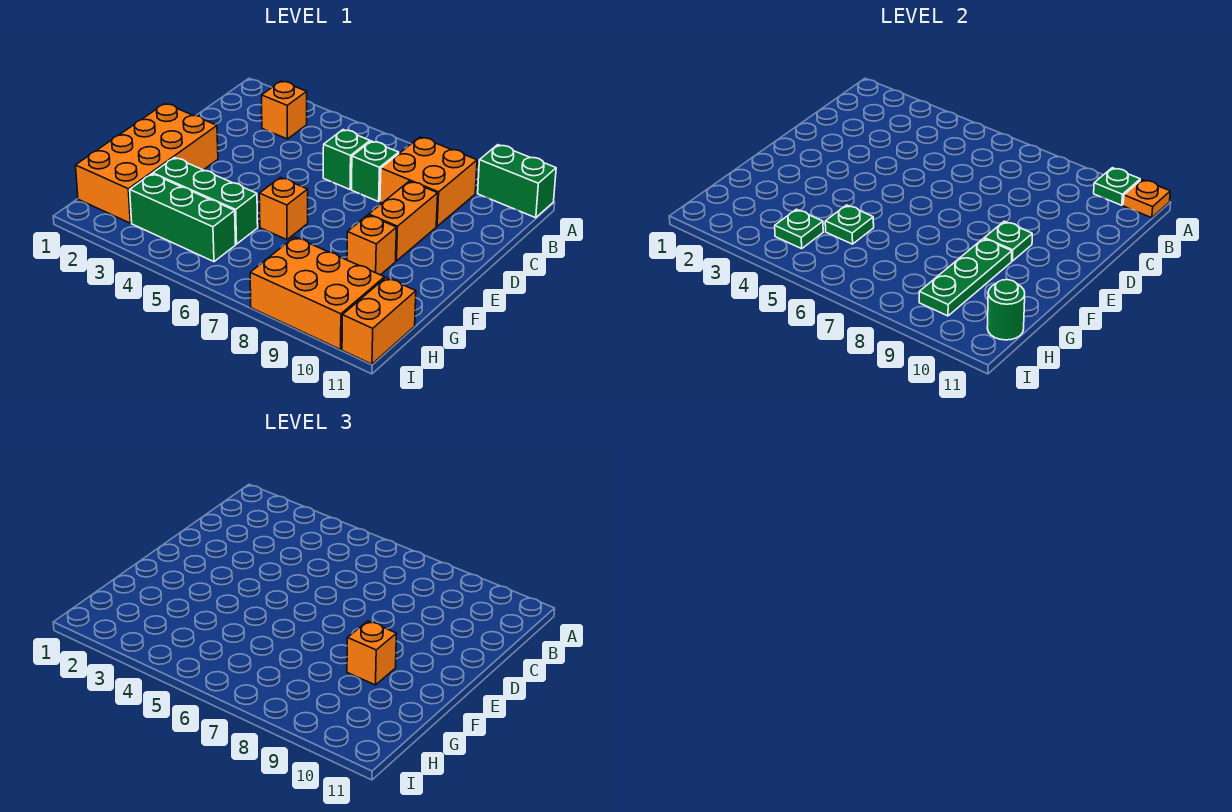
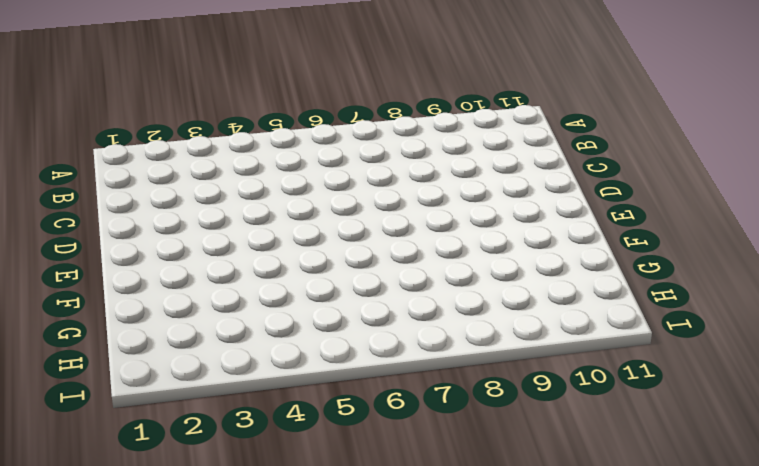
none -> green brick A10:A11 level 1
none -> orange brick B3 level 1
none -> orange brick B8:C9 level 1

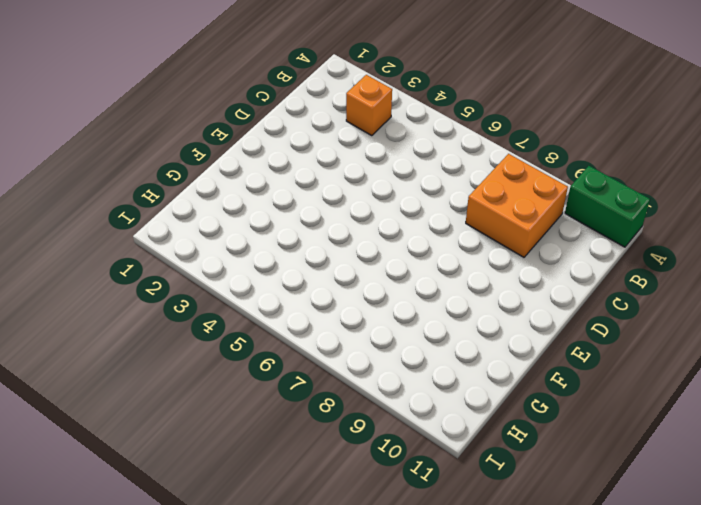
none -> green brick C6 level 1
none -> green brick C7 level 1
none -> orange brick D9:E9 level 1

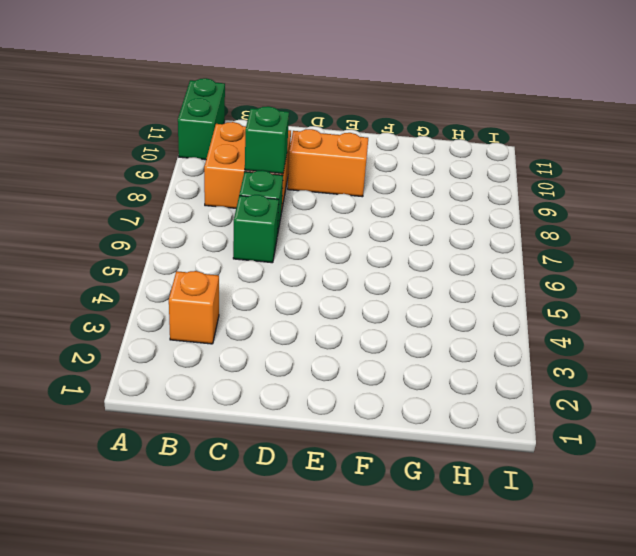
green brick C8 level 2 -> none
none -> orange brick E1:H2 level 1
none -> orange brick F6 level 1
none -> orange brick F9 level 1

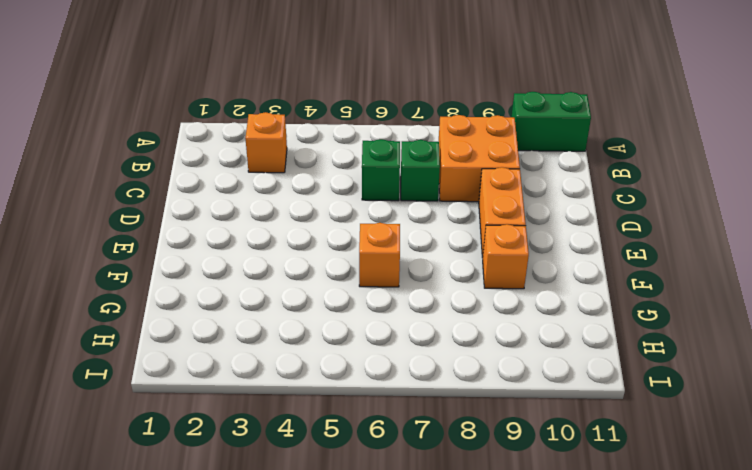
none -> orange brick E1:H2 level 1
none -> green brick G3:G5 level 1
none -> green brick H3:H5 level 1

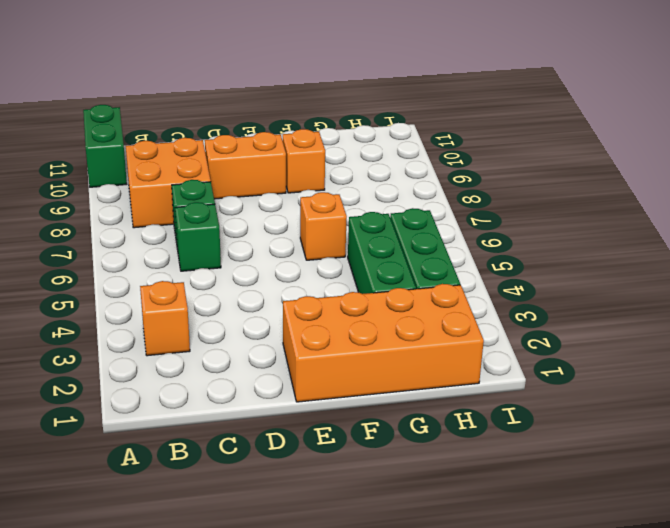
none -> orange brick H8:I10 level 1
none -> orange brick H11:I11 level 1
none -> green plate A10 level 2

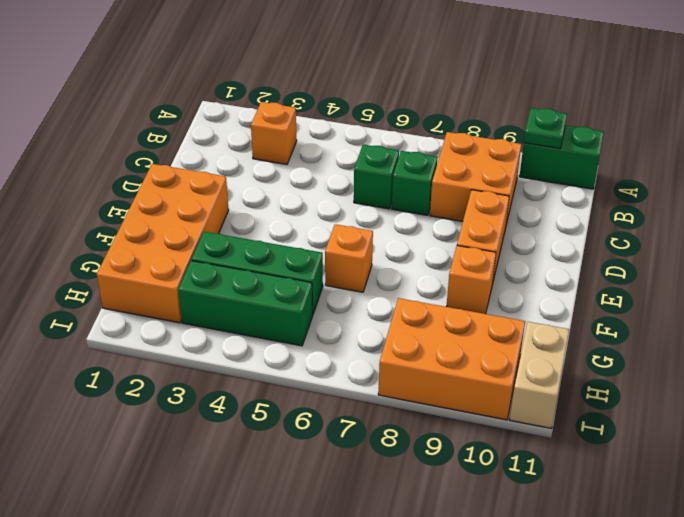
tan brick H11:I11 level 1 -> orange brick H11:I11 level 1
none -> orange plate A11 level 2
none -> green plate E9 level 2
none -> green plate F9:H9 level 2

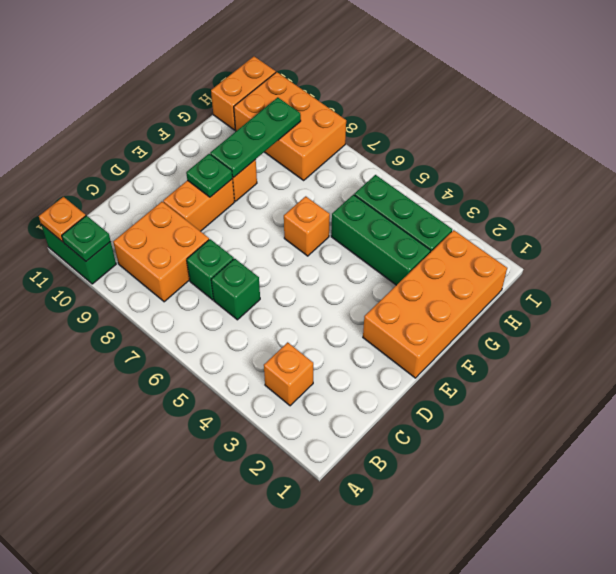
none -> green plate G5 level 2
none -> green plate H4 level 2
none -> green round brick H11 level 2

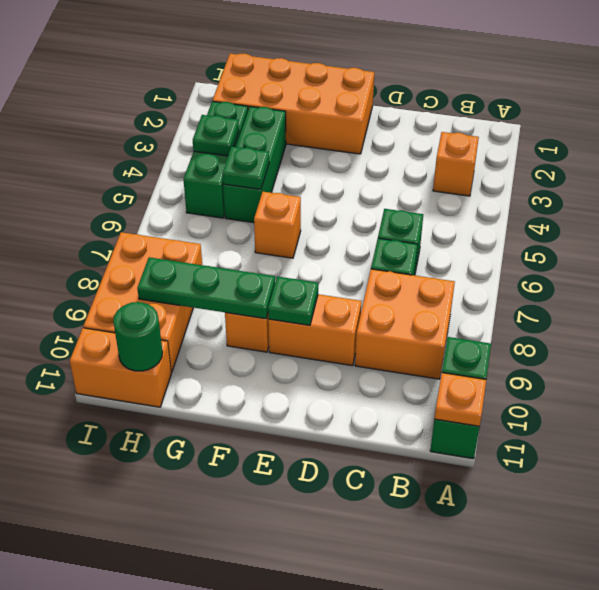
none -> orange brick F9 level 3

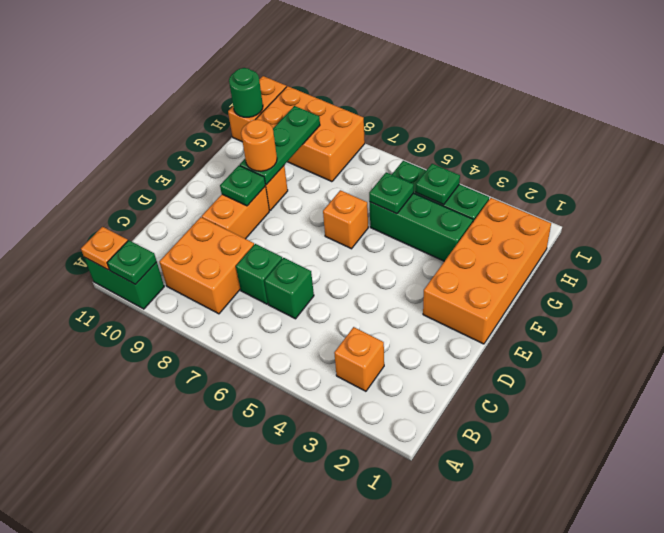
orange round brick F9 level 3 -> orange brick F9 level 3

